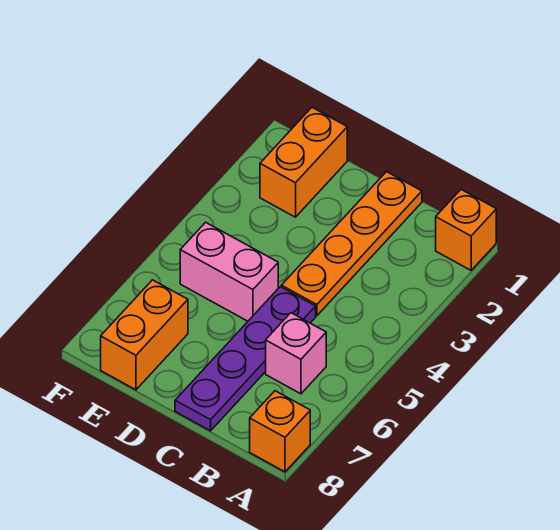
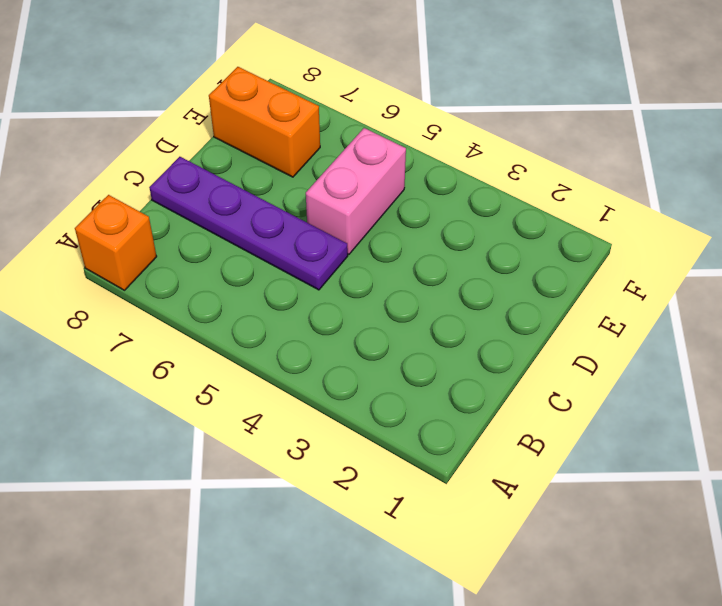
none -> orange brick A1 level 1
none -> pink brick B6 level 1

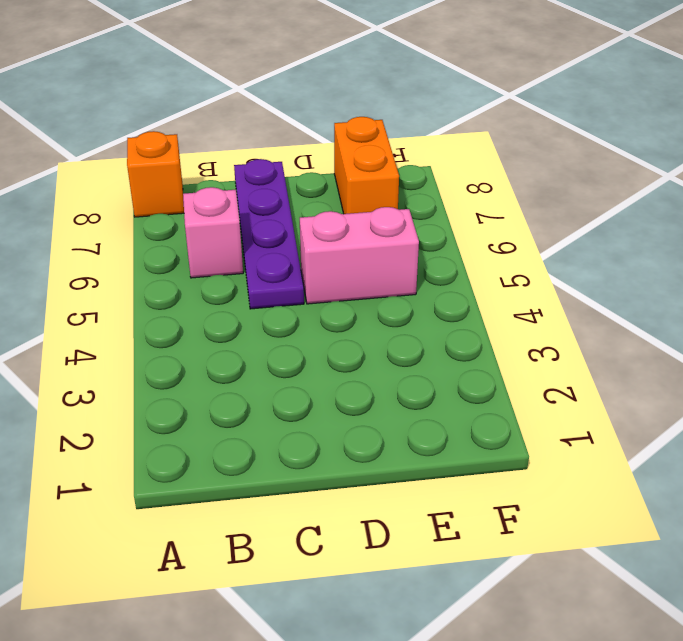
none -> orange brick A1 level 1
none -> orange plate C1:C4 level 1

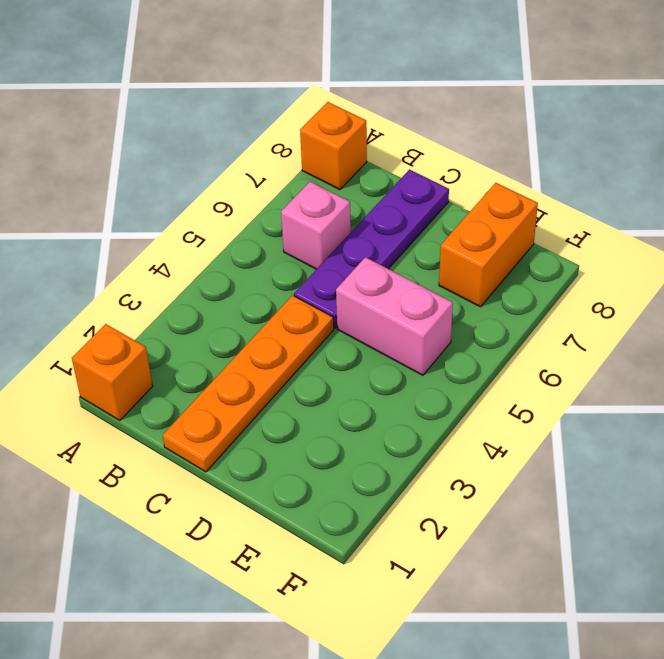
none -> orange brick E1:E2 level 1

